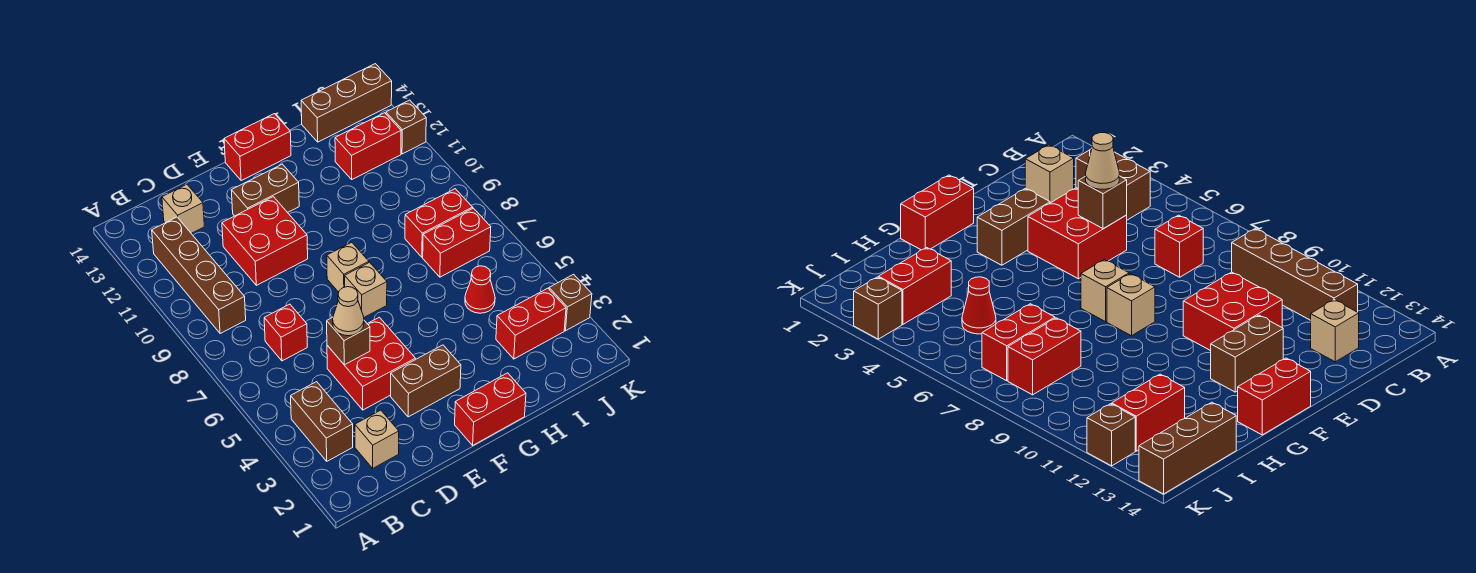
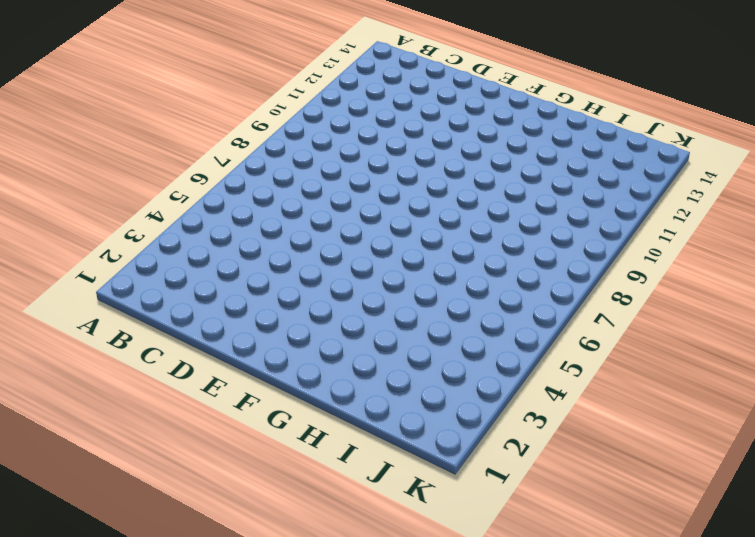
none -> brown brick B3:B4 level 1
none -> brown brick B9:B12 level 1
none -> tan brick C2 level 1

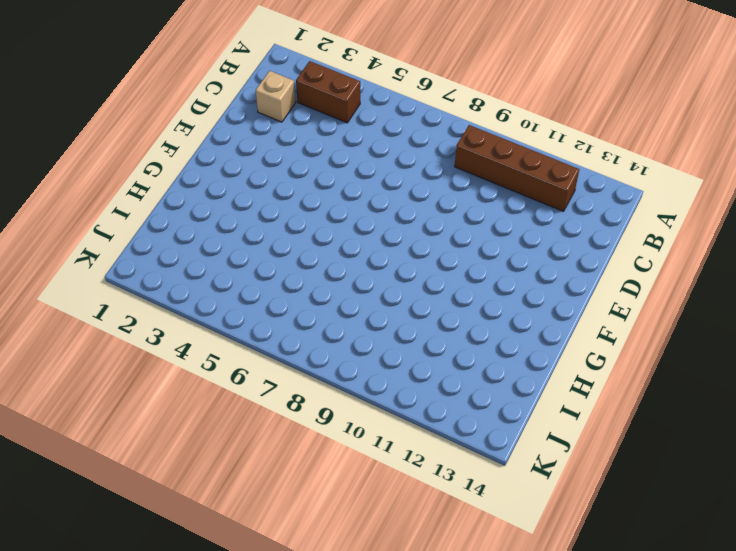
none -> red brick C7 level 1
none -> tan brick C13 level 1
none -> red brick D4:E5 level 1

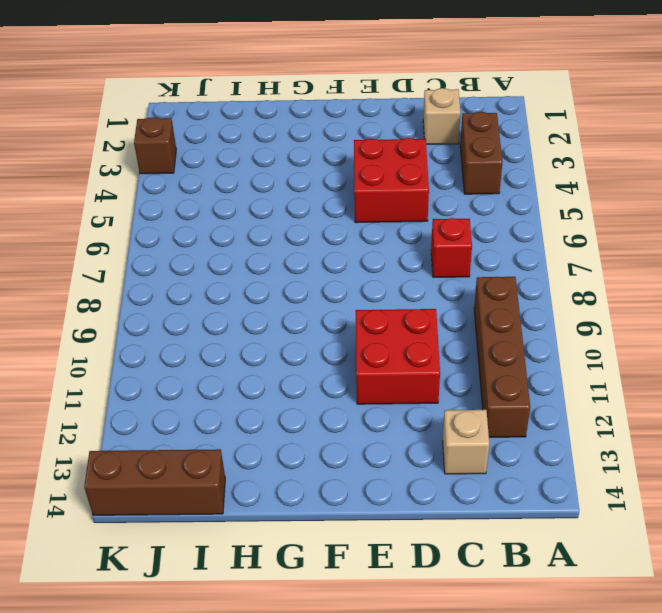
none -> brown brick E3:F3 level 1
none -> brown brick E12:F12 level 1
none -> red brick F1:G1 level 1

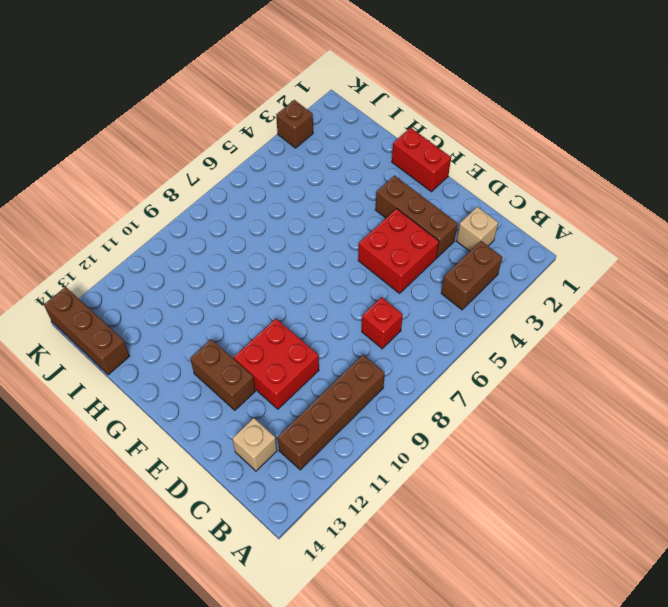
brown brick D3:F3 level 1 -> brown brick E3:F3 level 1
none -> tan brick F7 level 1
none -> tan brick F8 level 1
none -> red brick F14:G14 level 1

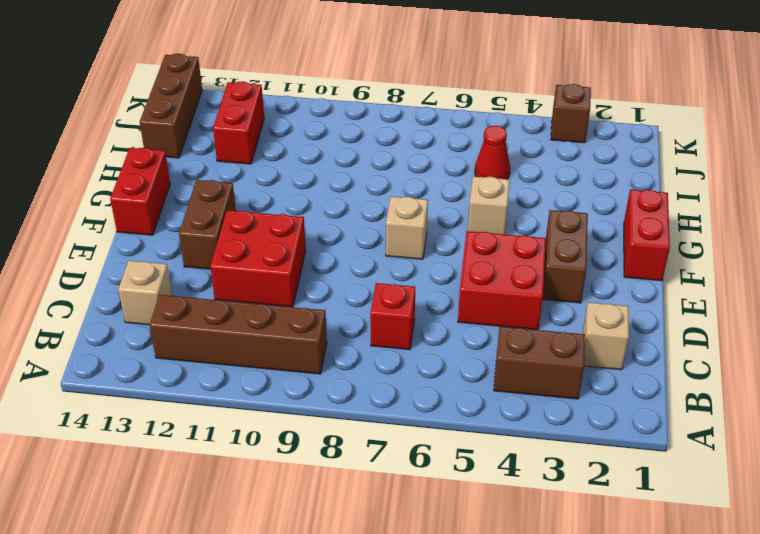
tan brick G5 level 1 -> tan brick F8 level 1
none -> red brick I3:J3 level 1
none -> red brick I7:J7 level 1
none -> red brick I8:J8 level 1

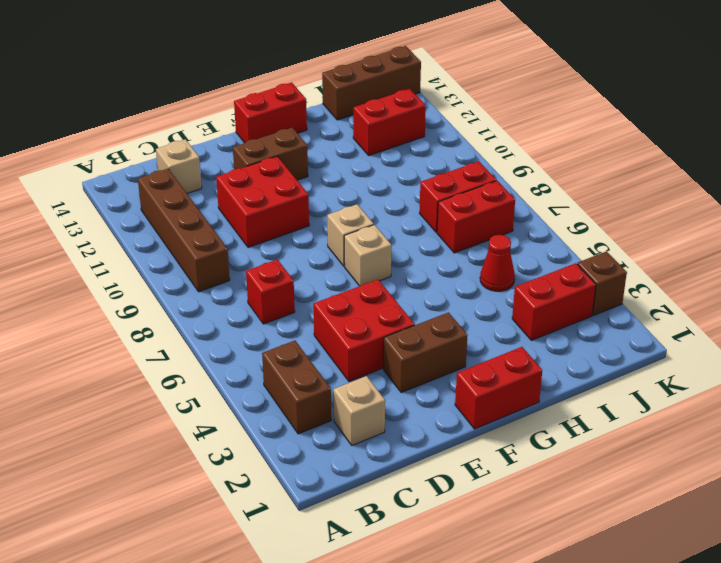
none -> brown brick K12 level 1
none -> brown brick D5 level 2
none -> tan cone D5 level 3

